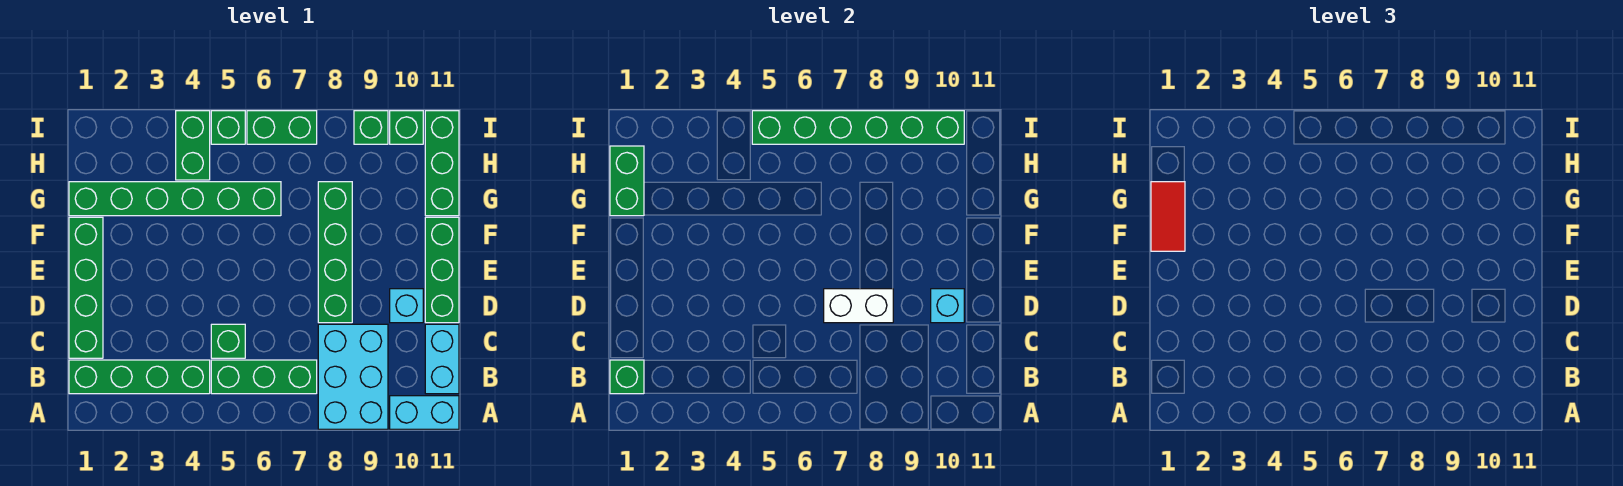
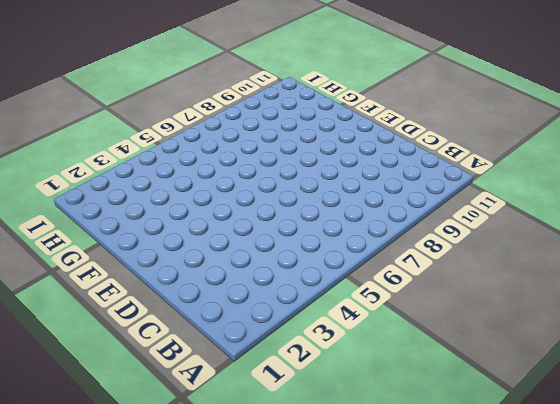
none -> cyan brick A8:C9 level 1
none -> cyan brick A10:A11 level 1
none -> green brick B1:B4 level 1

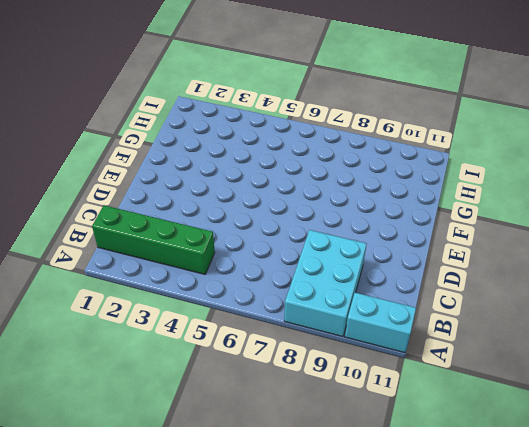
none -> green brick B5:B7 level 1
none -> cyan brick B11:C11 level 1
none -> green brick C1:F1 level 1

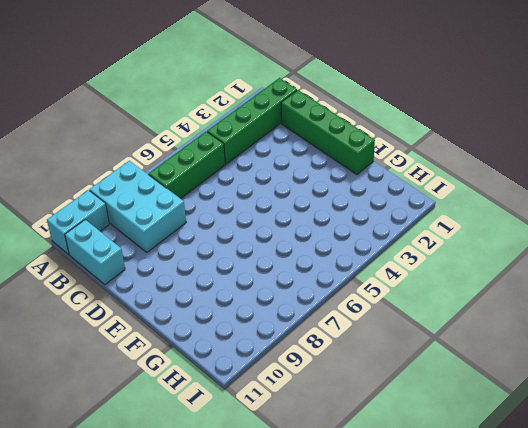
none -> green brick C5 level 1
none -> green brick D8:G8 level 1
none -> cyan brick D10 level 1

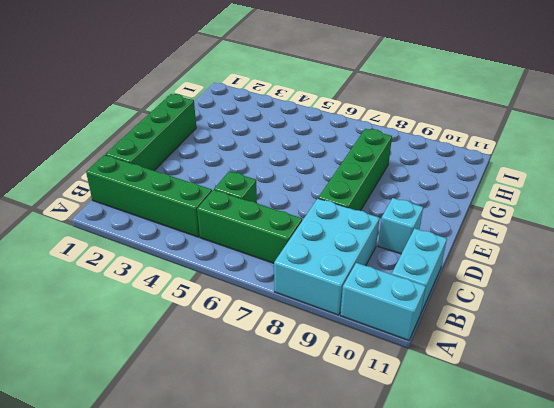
none -> green brick D11:F11 level 1
none -> green brick G1:G6 level 1
none -> green brick G11:I11 level 1

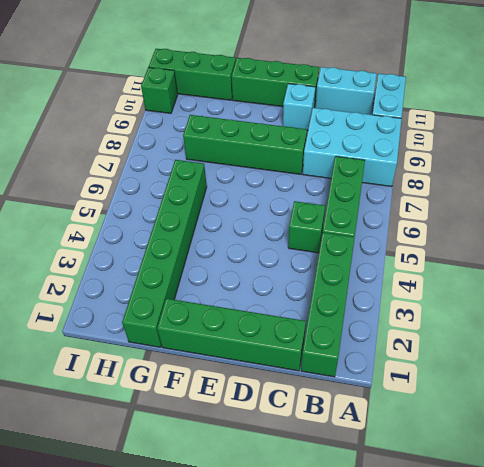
none -> green brick H4:I4 level 1
none -> green brick I5 level 1
none -> green brick I6:I7 level 1

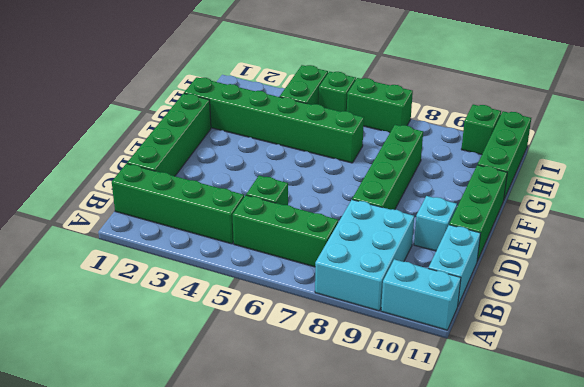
none -> green brick I9 level 1
none -> green brick B1 level 2
none -> white brick D7:D8 level 2

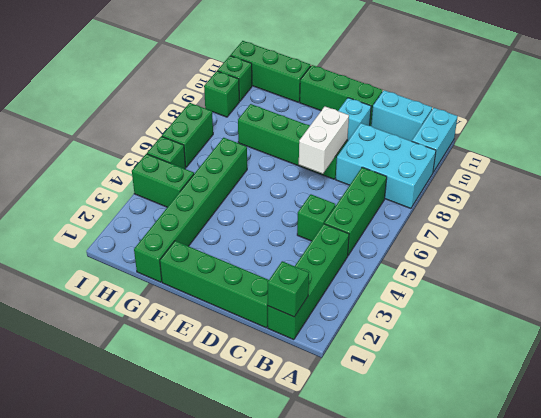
none -> cyan brick D10 level 2
none -> green brick G1:H1 level 2
none -> green brick I5:I10 level 2

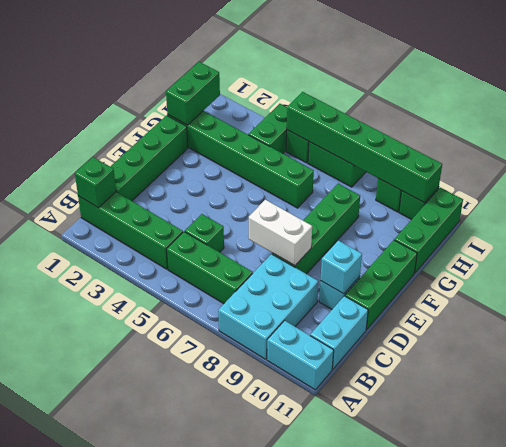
none -> red tile F1:G1 level 3

